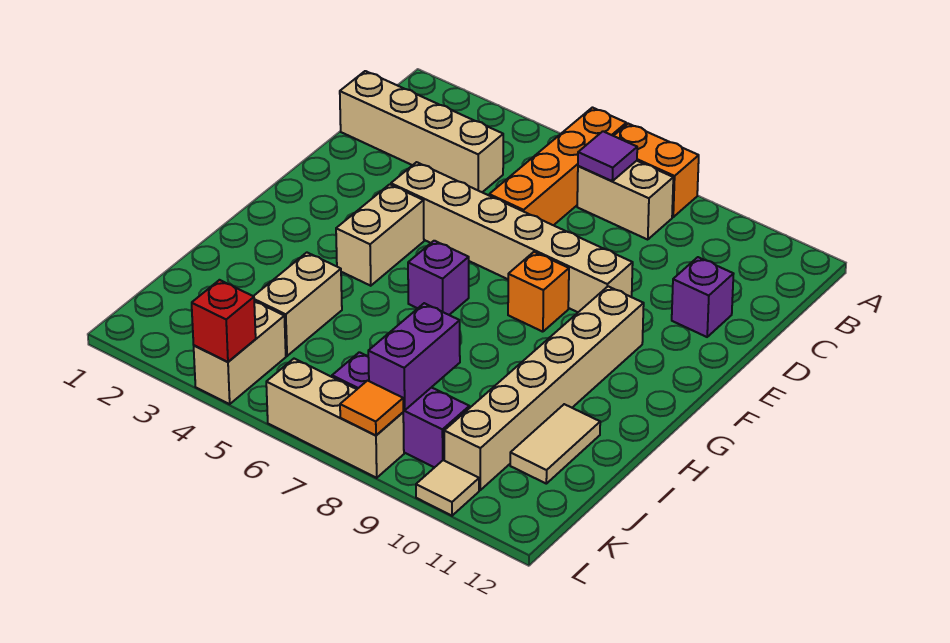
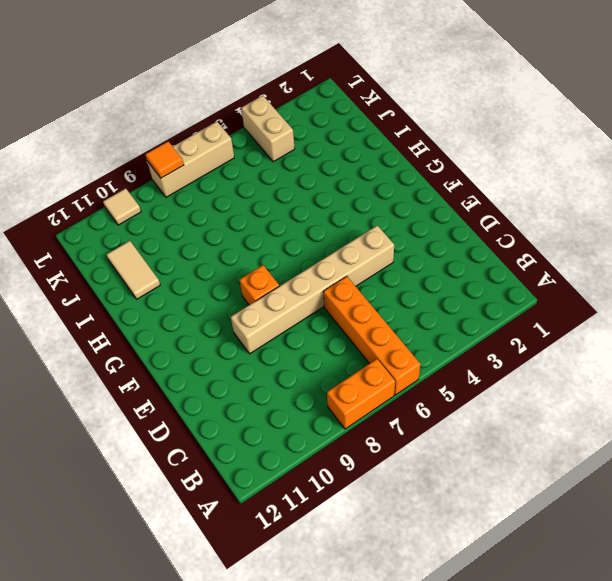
none -> tan brick B7:B8 level 1
none -> tan brick C1:C4 level 1
none -> purple brick D11 level 1

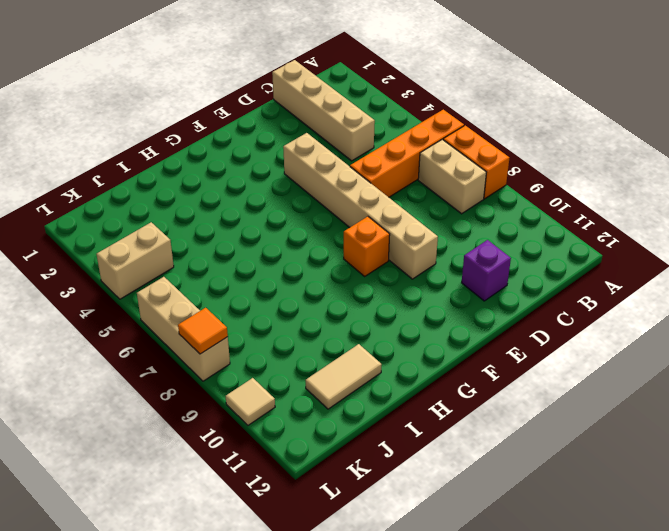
none -> tan brick F4:G4 level 1
none -> tan brick F10:K10 level 1
none -> purple brick G6 level 1

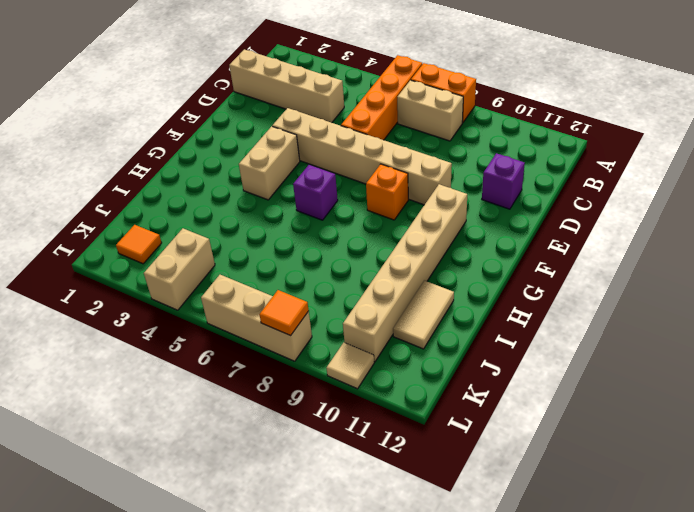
orange tile K2 level 1 -> none
none -> tan brick I4:J4 level 1
none -> purple brick K7:K9 level 1
none -> purple tile B7 level 2

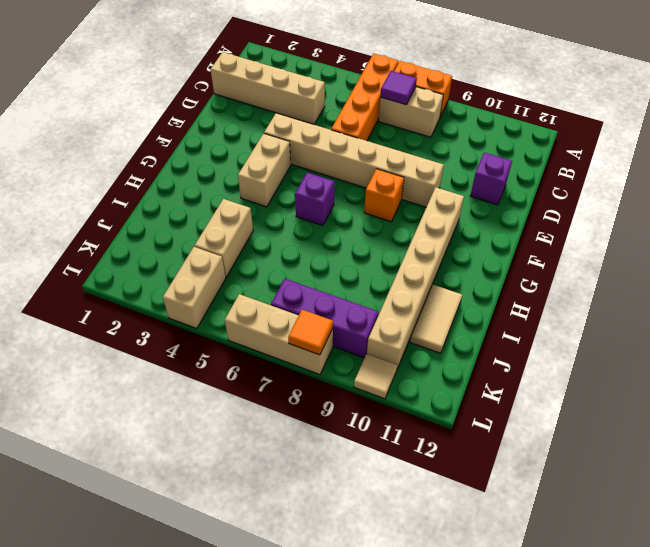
none -> purple brick J8:K8 level 2
none -> red brick L4 level 2

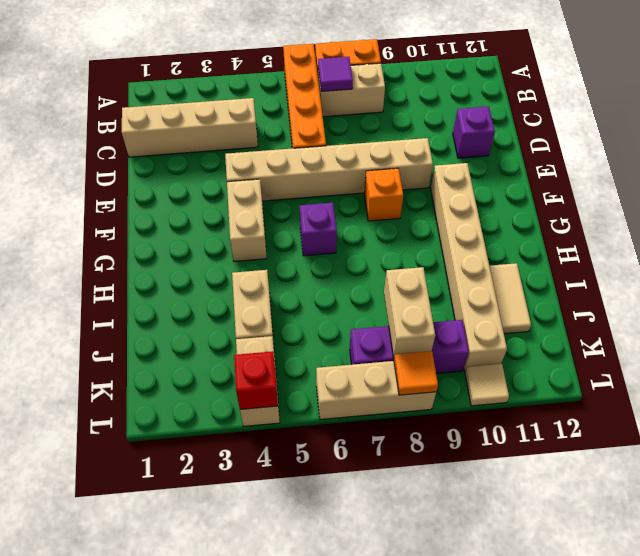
tan brick J8:K8 level 2 -> purple brick J8:K8 level 2

